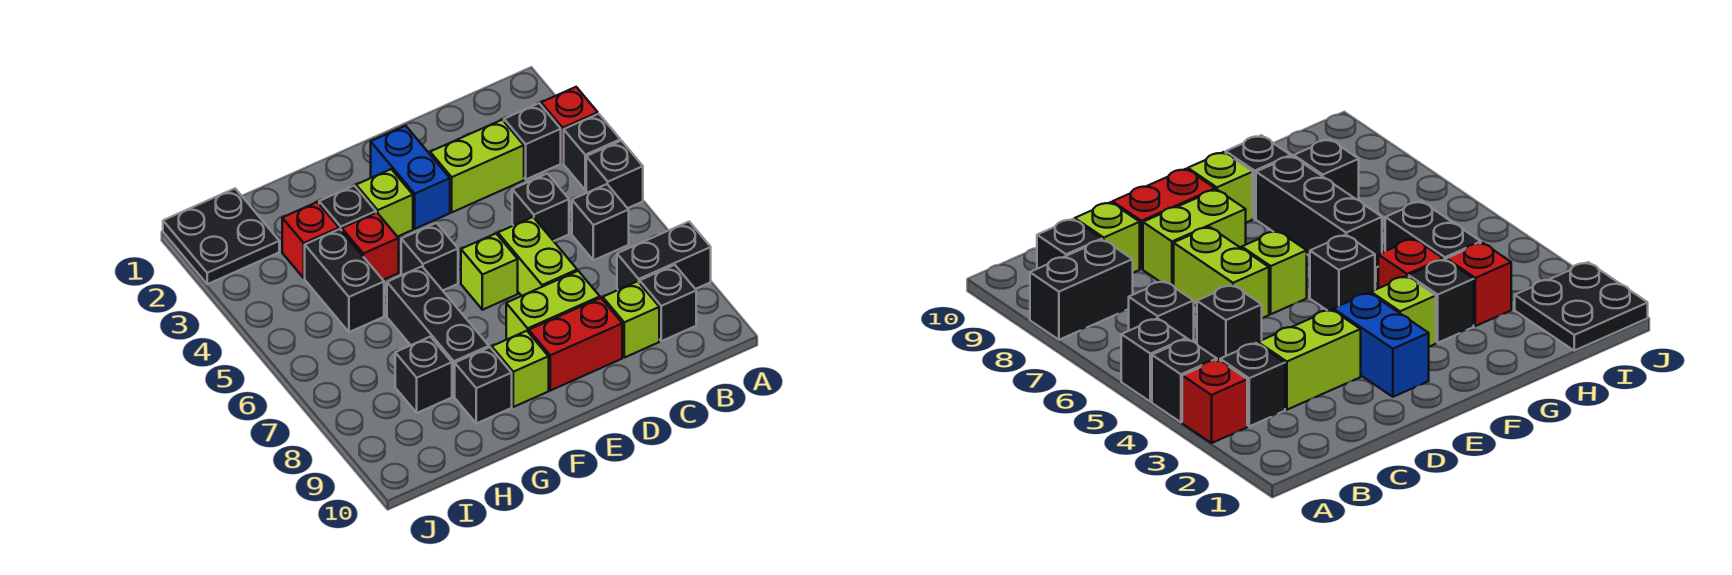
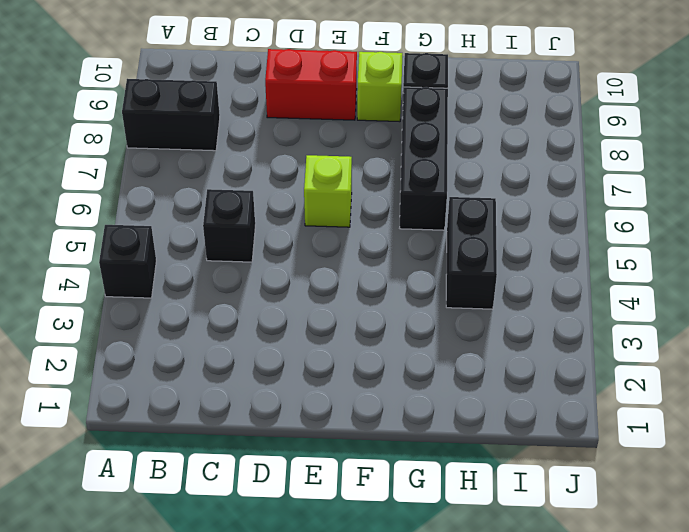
none -> red brick A3 level 1
none -> black brick A5 level 1
none -> black brick B3 level 1

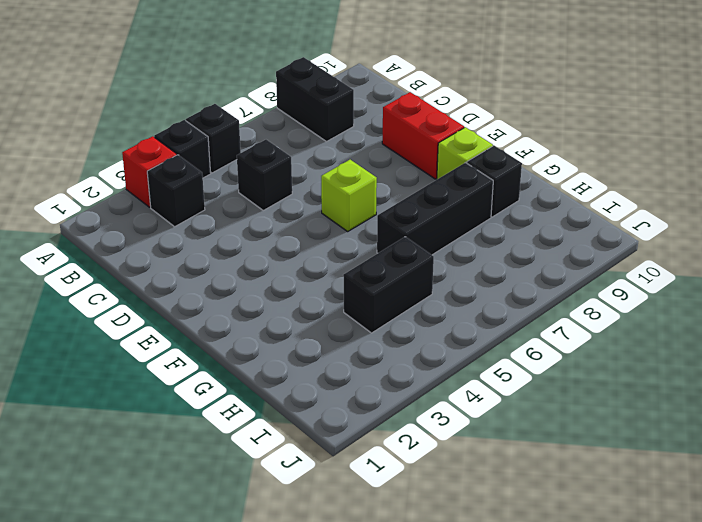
none -> black brick B6 level 1
none -> black brick B9 level 1
none -> lime brick C3:D3 level 1

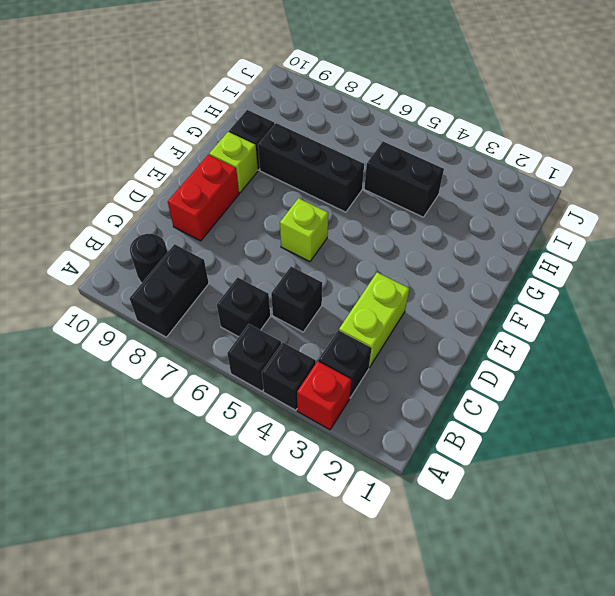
black round brick B9 level 1 -> black brick B9 level 1
none -> lime brick C9 level 1
none -> lime brick D6:D7 level 1
none -> lime brick D8:E8 level 1

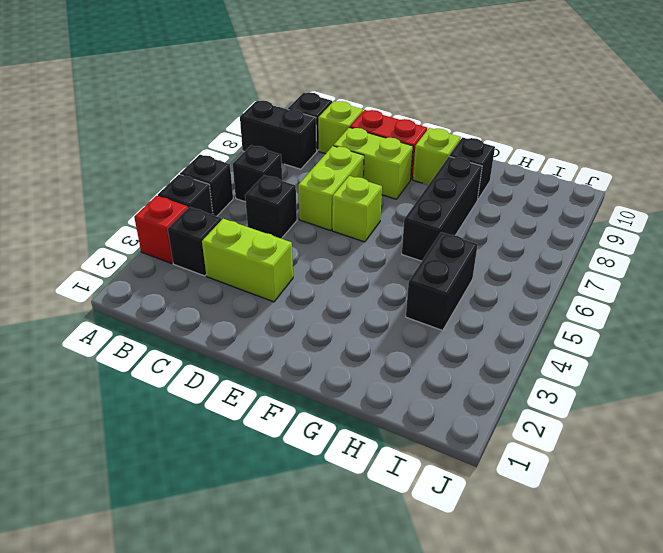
none -> blue brick E2:E3 level 1
none -> lime brick F3 level 1
none -> black brick F5 level 1

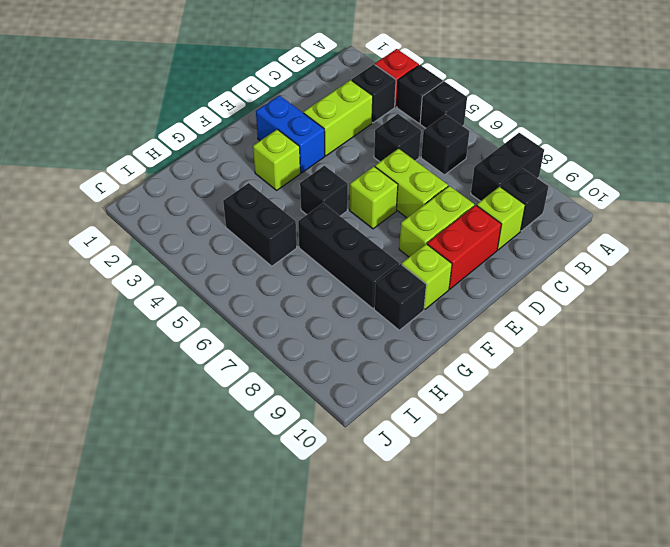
none -> black brick G3 level 1
none -> red brick G4 level 1
none -> red brick H3 level 1

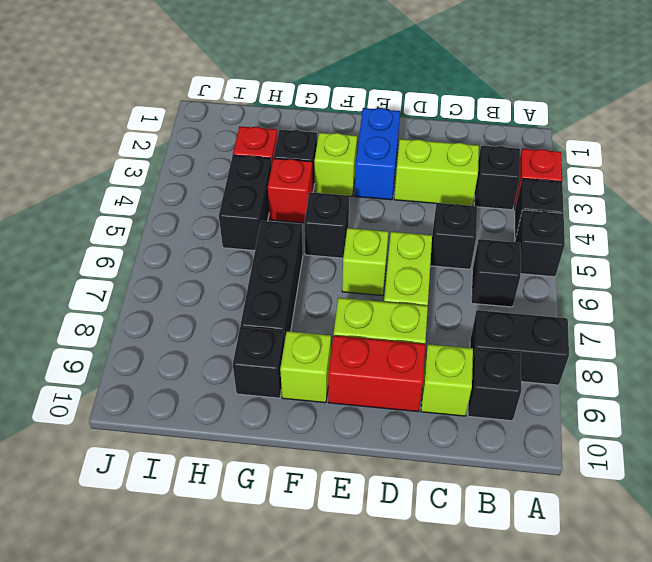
none -> black brick H8 level 1
none -> black plate I1:J2 level 1

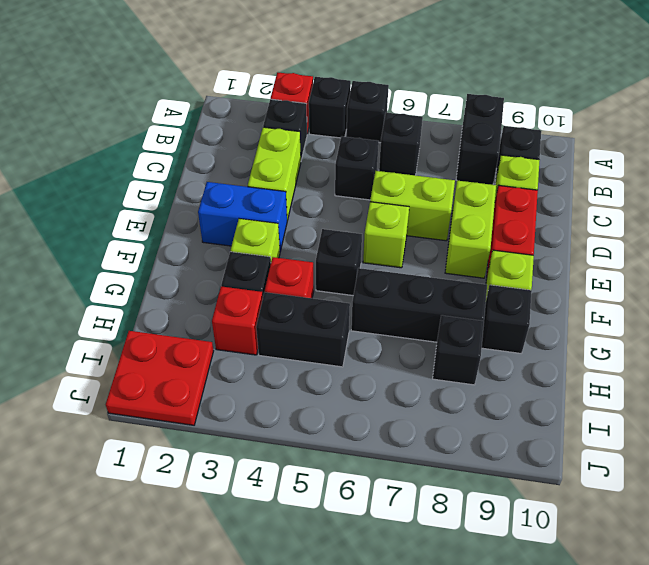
red plate I1:J2 level 1 -> black plate I1:J2 level 1

